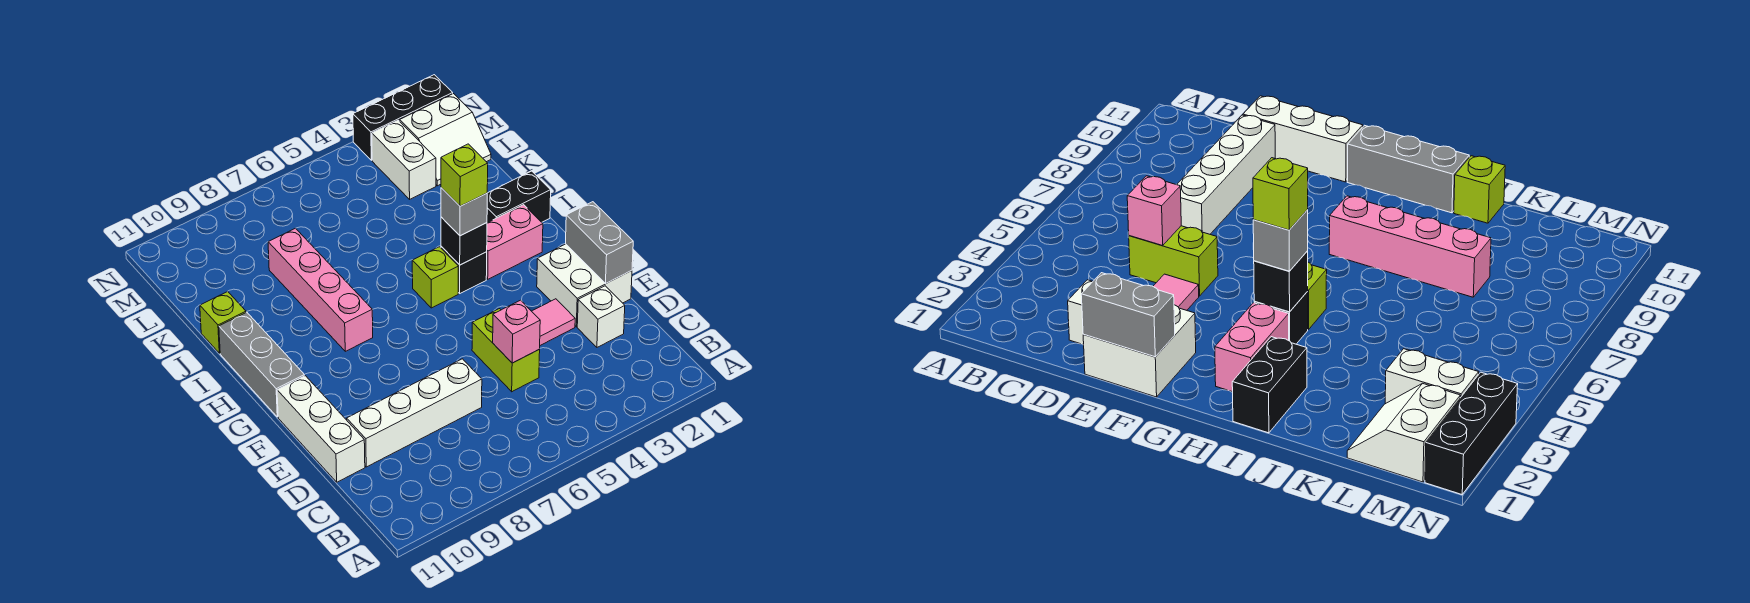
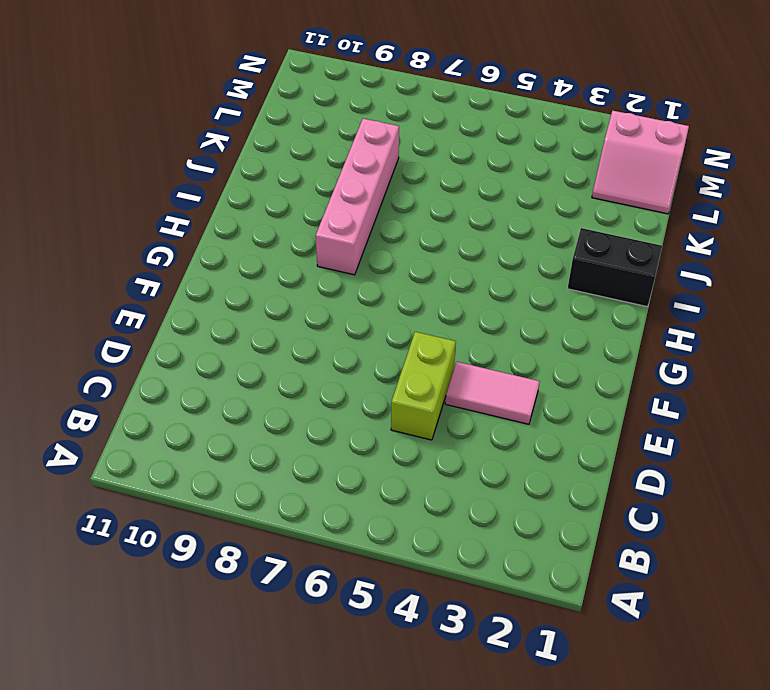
pink slope L1:M2 level 1 top M -> white slope L1:M2 level 1 top M
none -> white brick D2 level 1
none -> white brick D7:D10 level 1
none -> white brick D11:F11 level 1

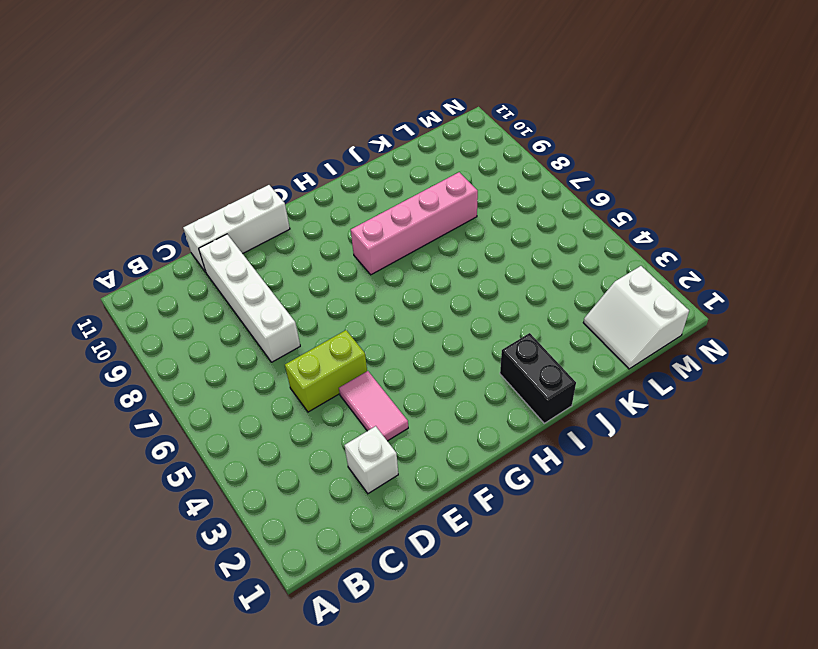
none -> white brick E1:F2 level 1
none -> grey brick G11:I11 level 1
none -> pink brick H2:H3 level 1

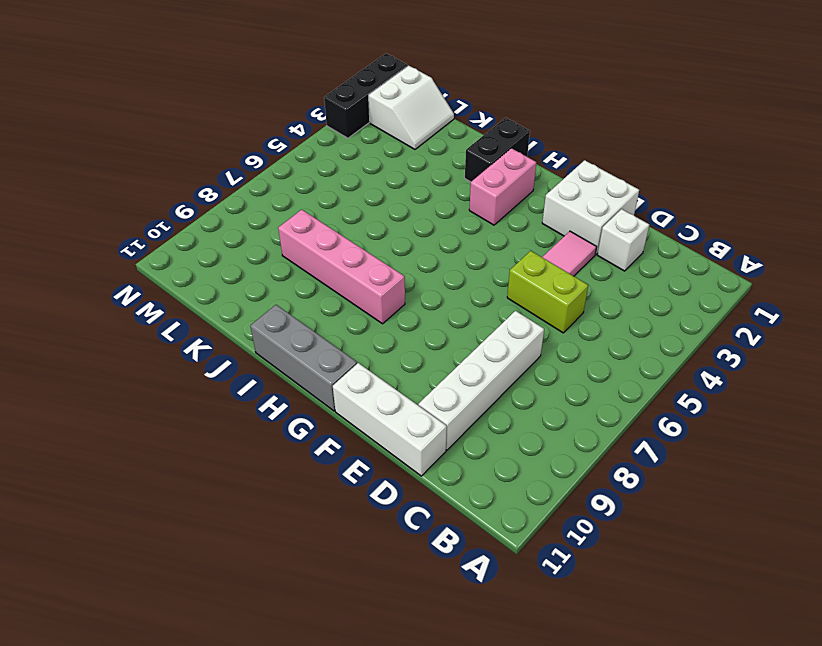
none -> black brick H4 level 1
none -> lime brick H5 level 1
none -> lime brick J11 level 1

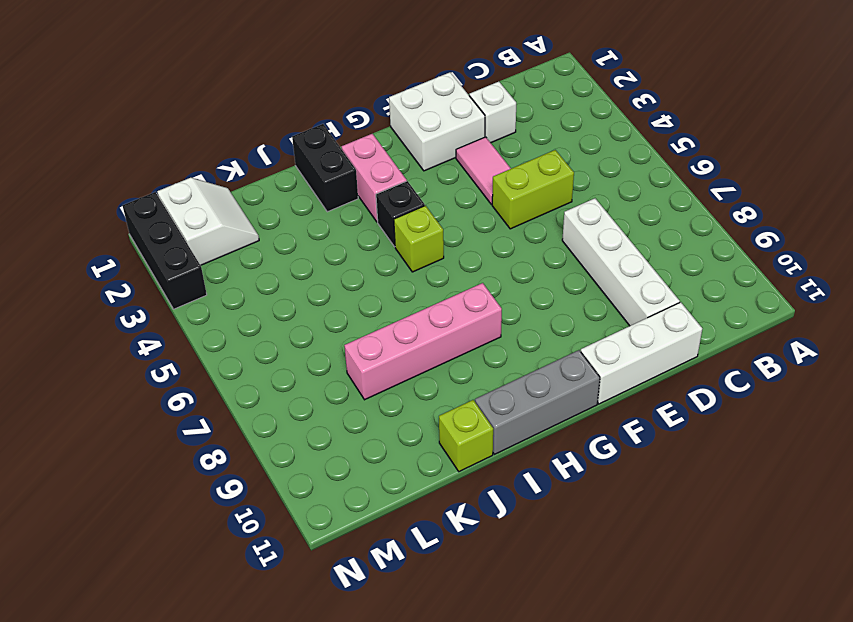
none -> white brick L3:M3 level 1
none -> pink brick D5 level 2
none -> grey brick E1:F1 level 2

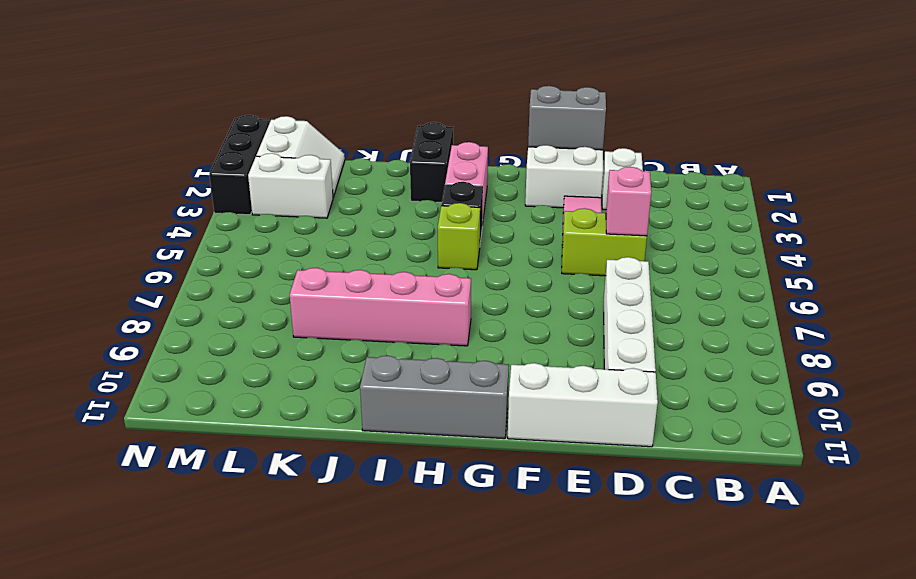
none -> lime brick J11 level 1
none -> black brick H4 level 2
none -> grey brick H4 level 3

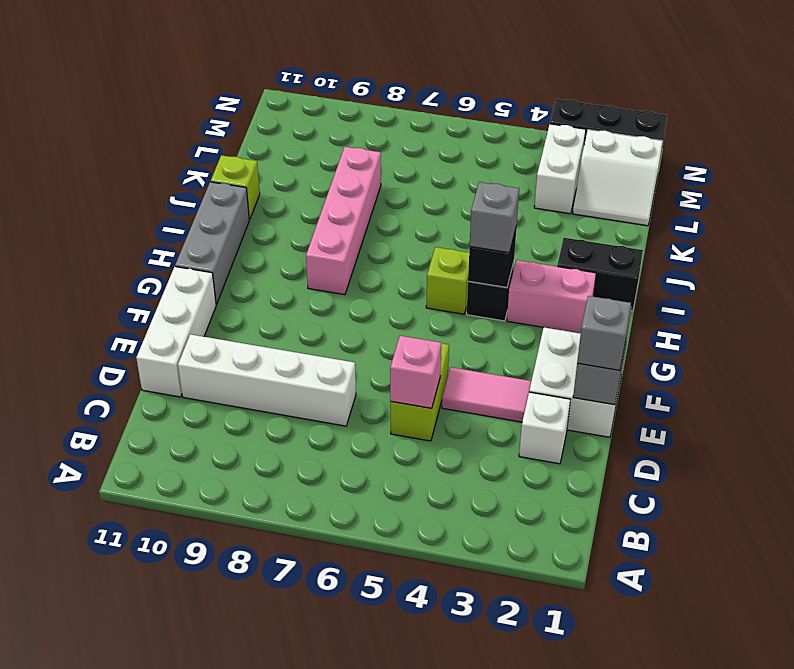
grey brick E1 level 3 -> none
none -> lime brick H4 level 4

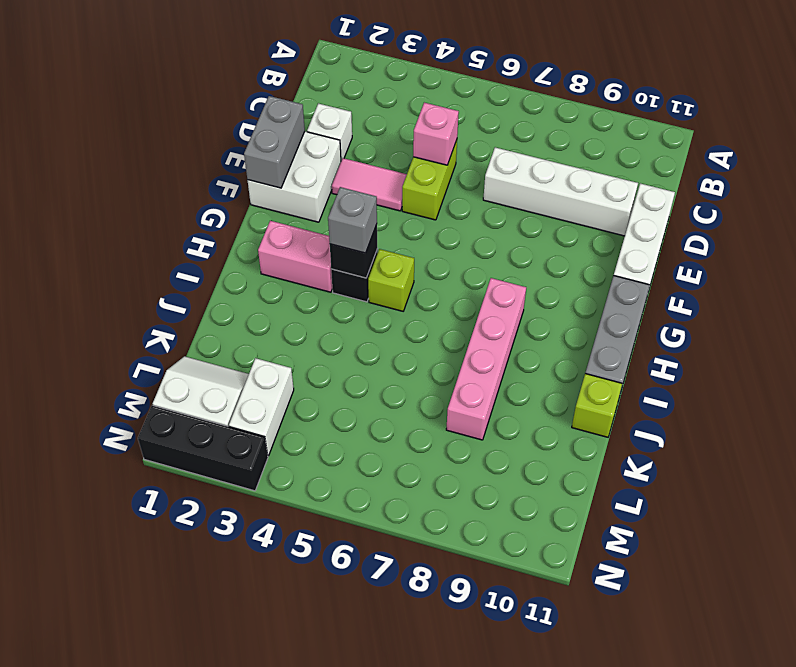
none -> black brick I1:I2 level 1
none -> lime brick H4 level 4

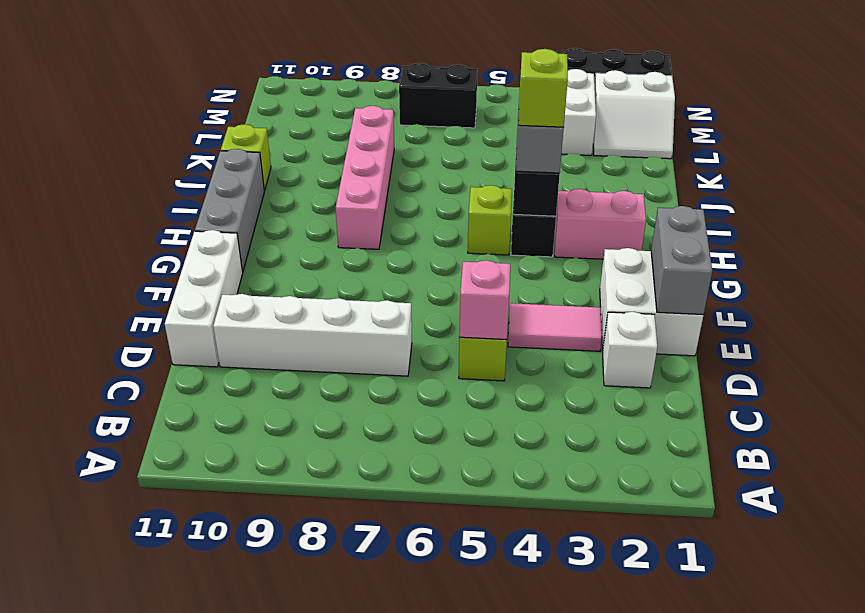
black brick M6:M7 level 1 -> black brick I1:I2 level 1

